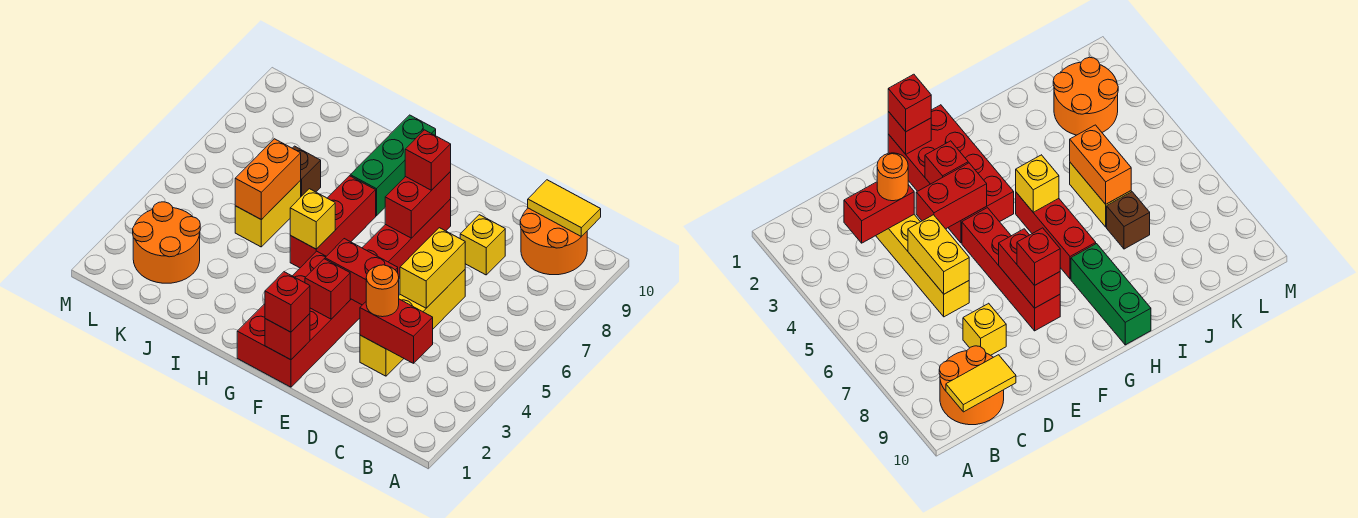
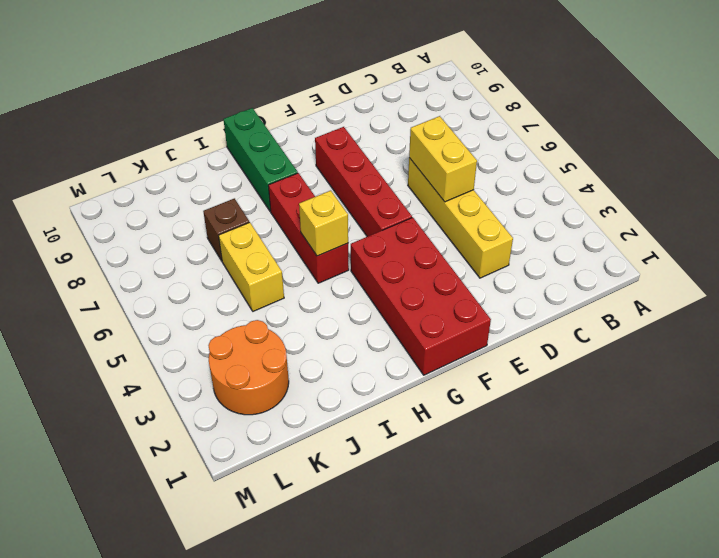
none -> orange round brick B9:C10 level 1
none -> yellow brick D8 level 1
none -> yellow tile B10:C10 level 2

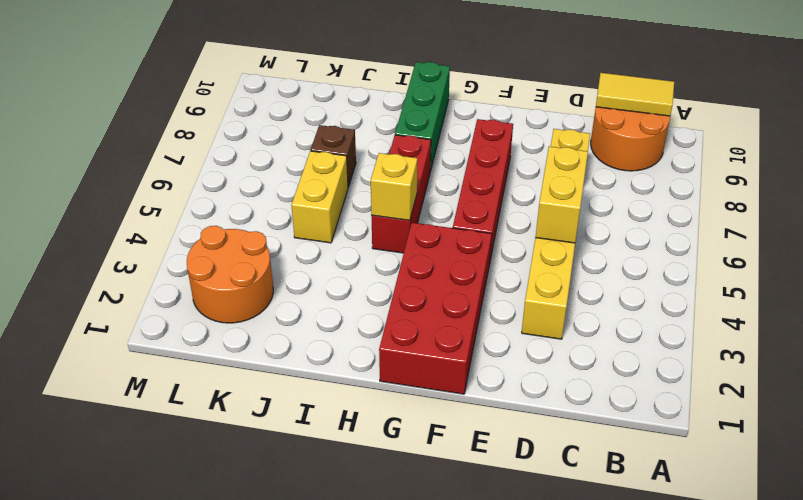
none -> red brick C3:D3 level 2
none -> red brick E4:F4 level 2
none -> red brick F1 level 2

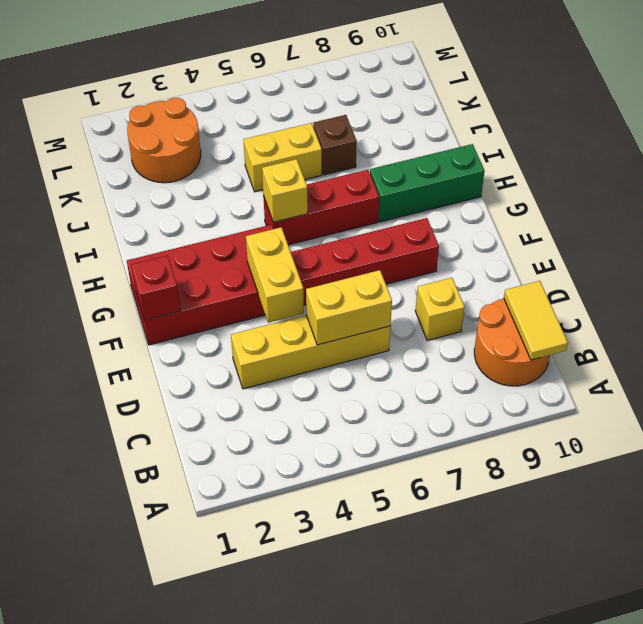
yellow brick E4:F4 level 2 -> red brick E4:F4 level 2
none -> red brick C3:D3 level 2
none -> red brick F3 level 2
none -> red brick F7:F8 level 2

